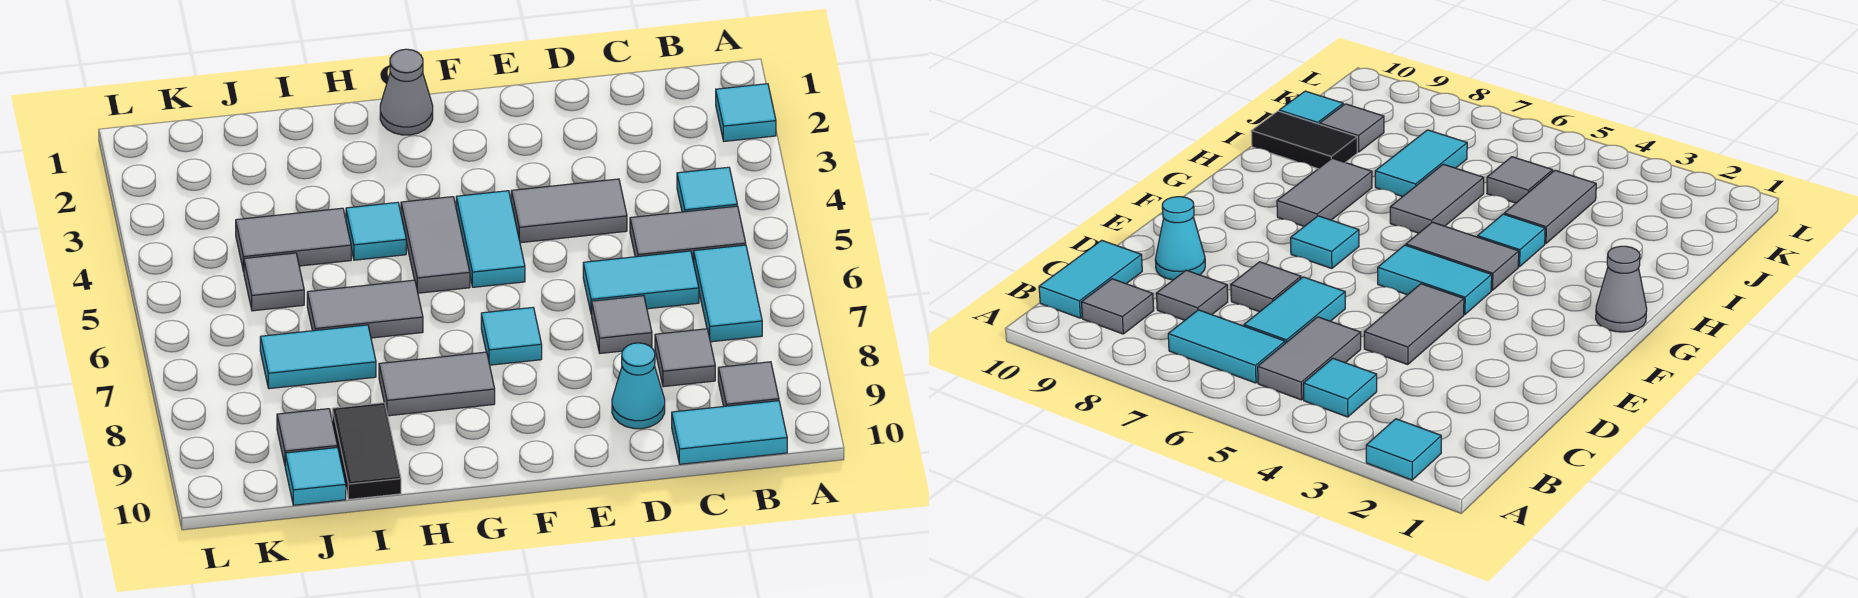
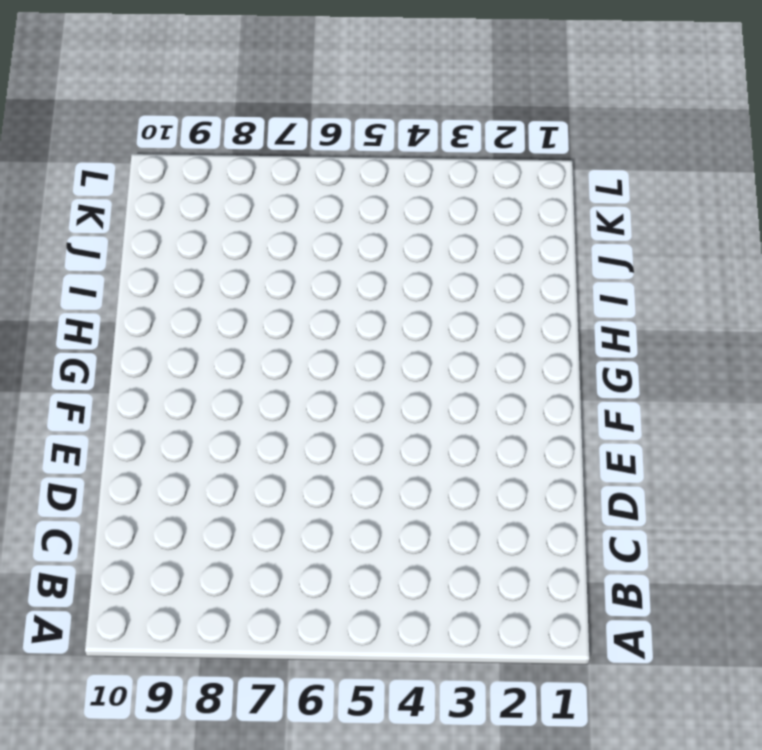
none -> cyan tile A2 level 1
none -> cyan tile B4 level 1
none -> grey tile B5:C5 level 1

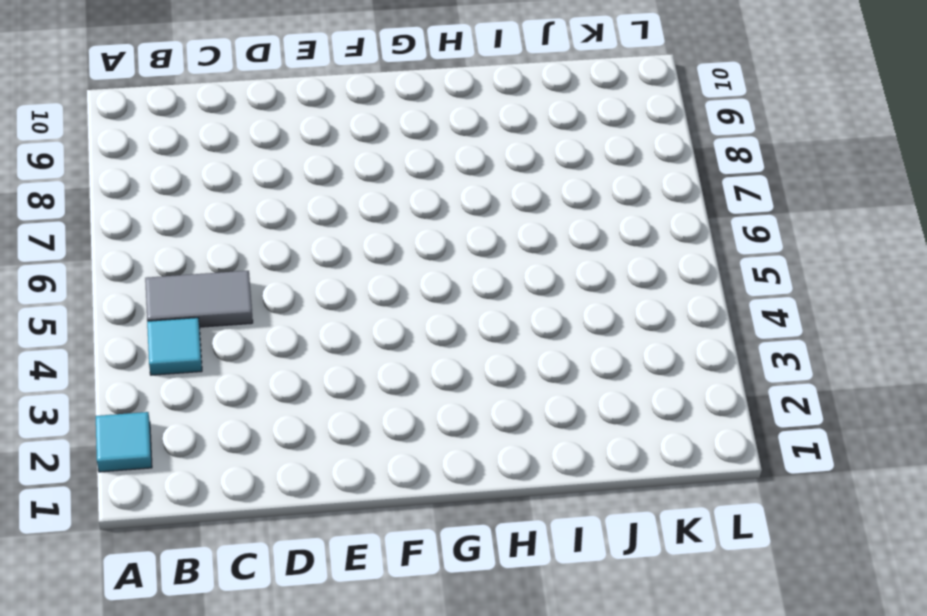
none -> cyan tile B6:B7 level 1
none -> grey tile B9 level 1
none -> cyan tile B10:C10 level 1

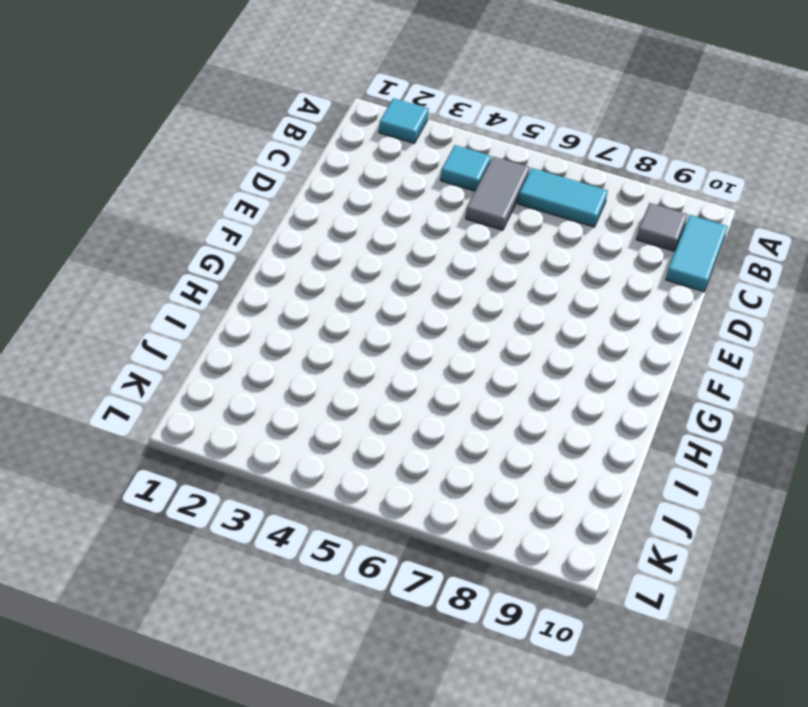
none -> cyan tile C6:D6 level 1
none -> grey tile C8 level 1
none -> grey tile D4:E4 level 1

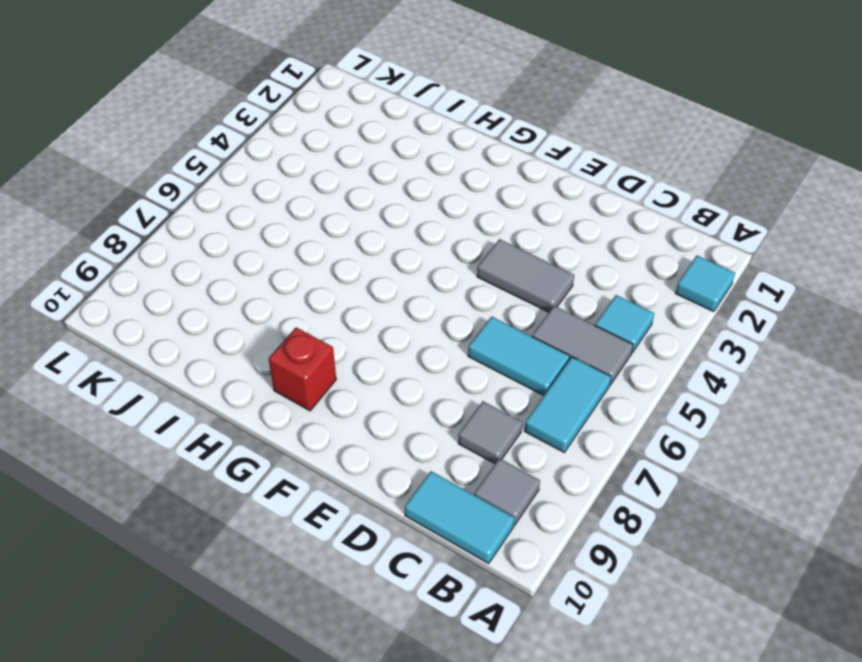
red brick G9 level 1 -> none
none -> grey tile D7 level 1
none -> cyan cone D9 level 1
none -> cyan tile F4:F5 level 1

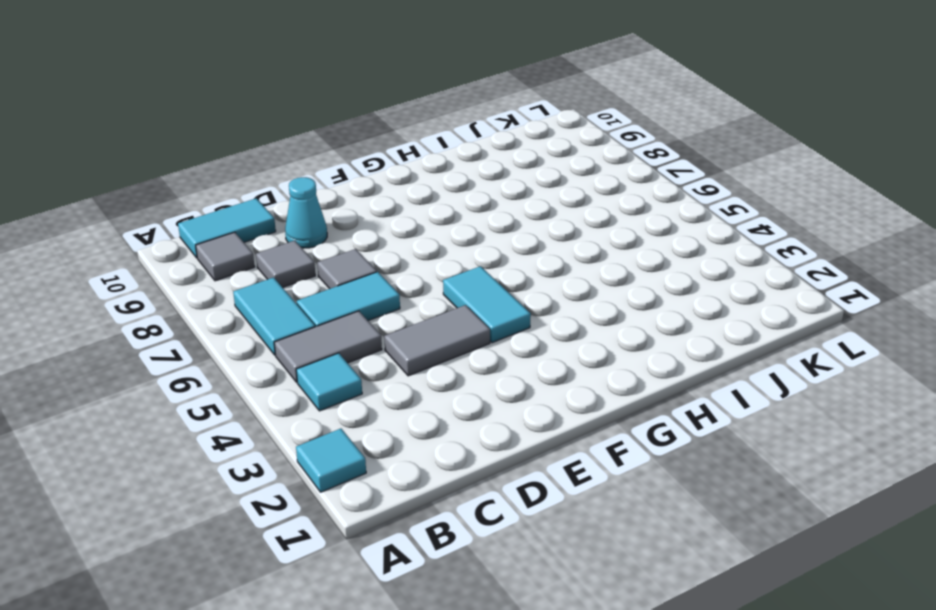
none -> cyan tile F7 level 1
none -> grey cone G1 level 1
none -> grey tile G4:G5 level 1

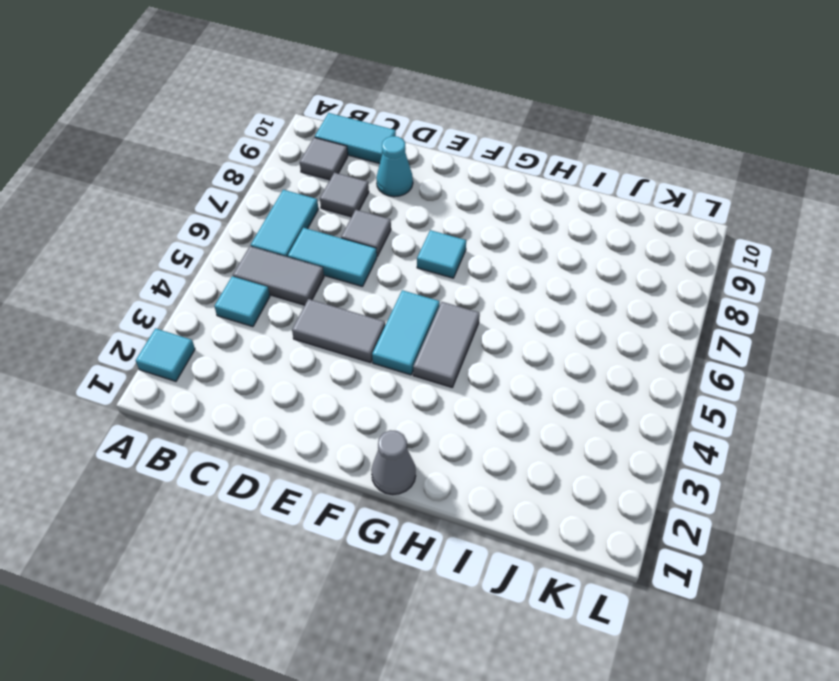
none -> grey tile G8:H8 level 1
none -> cyan tile H4 level 1
none -> grey tile H6:I6 level 1

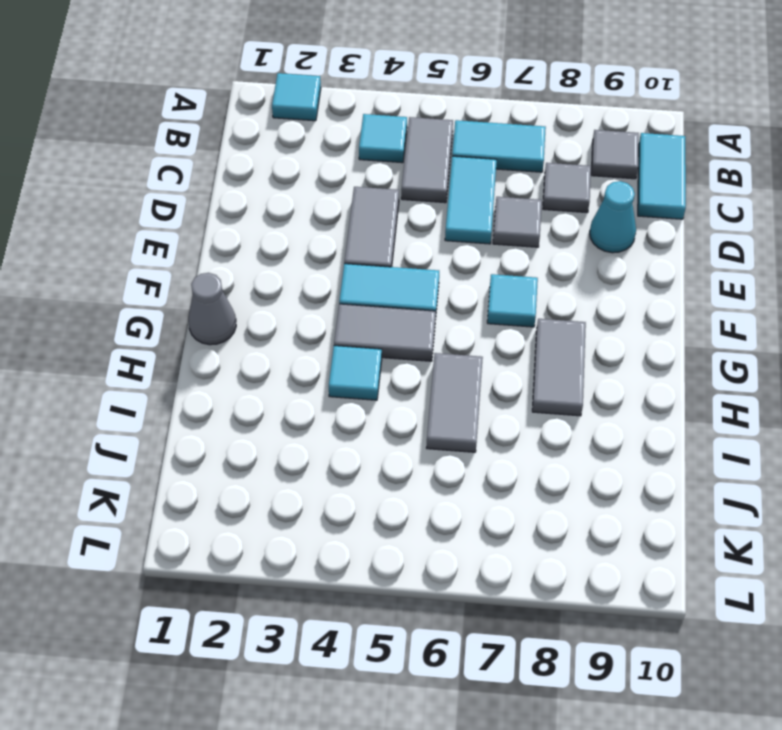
none -> grey tile I4:J4 level 1
none -> cyan tile I7:J7 level 1
none -> black tile I9:I10 level 1

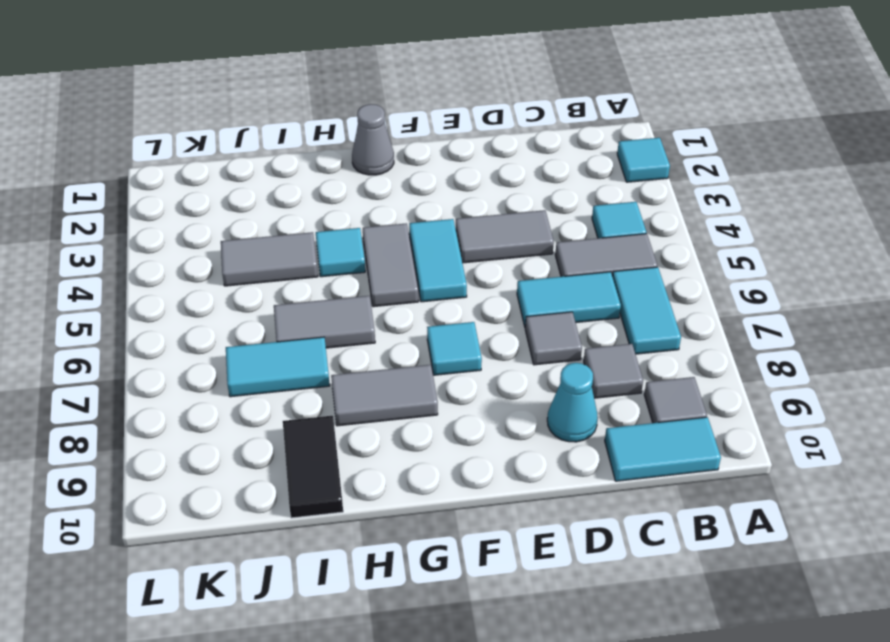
none -> grey tile J5 level 1
none -> grey tile J9 level 1
none -> cyan tile J10 level 1

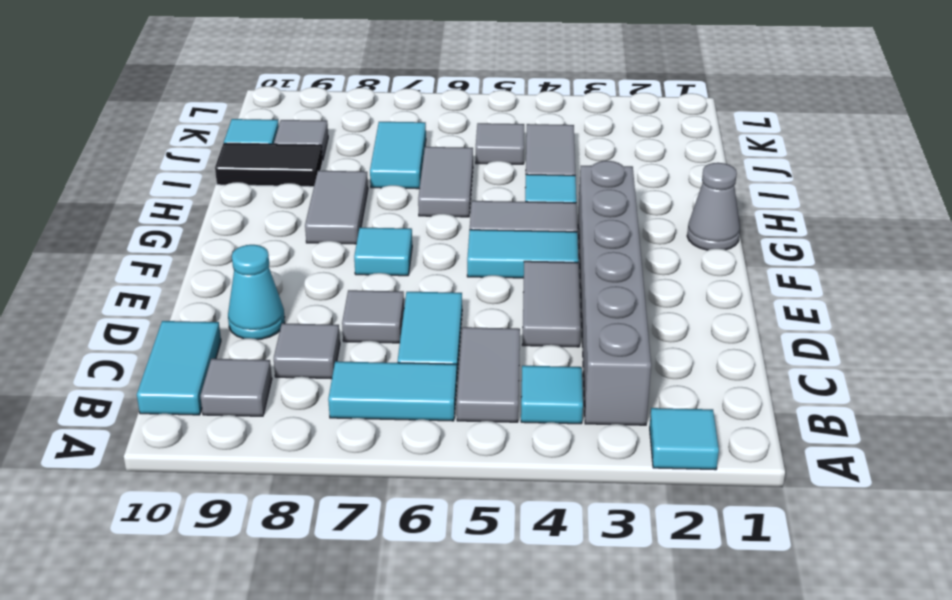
grey brick B3:G3 level 1 -> none

